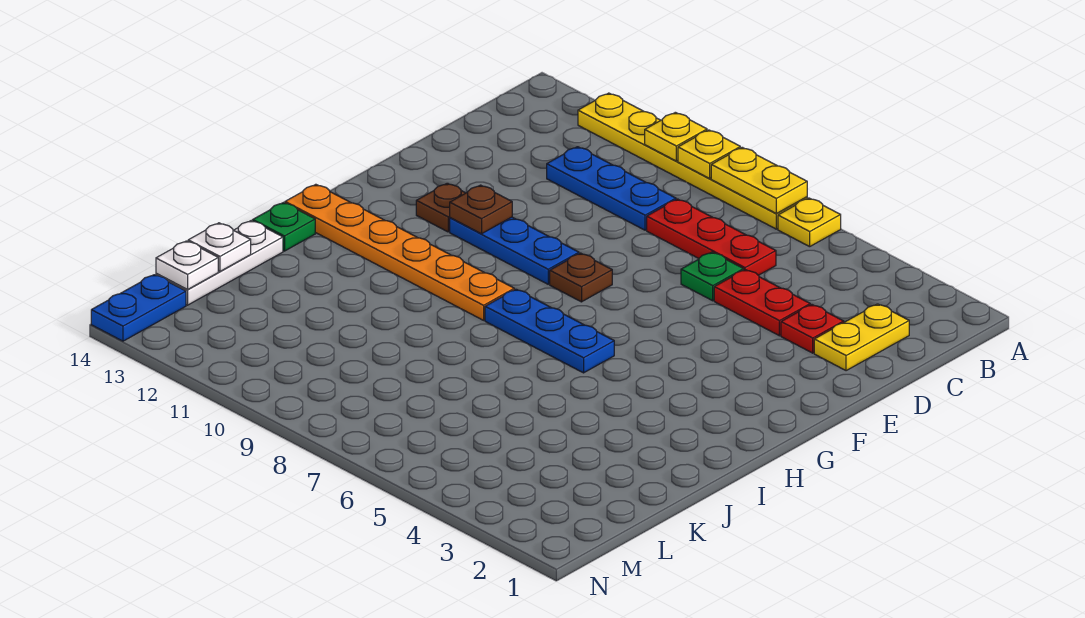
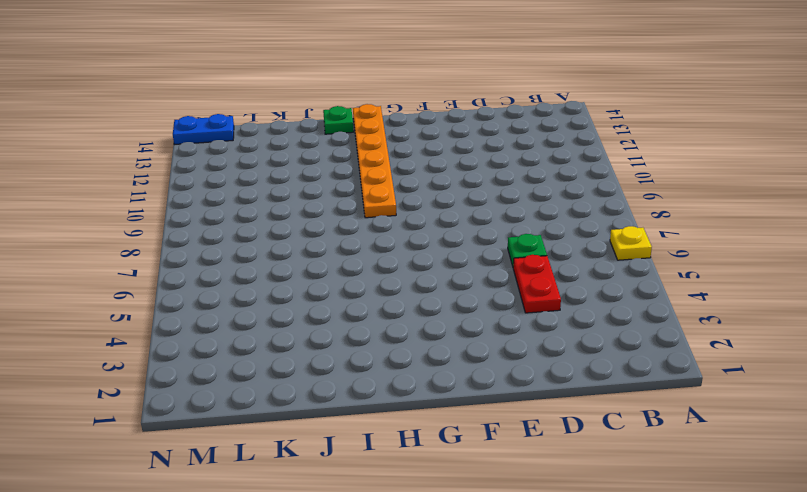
none -> yellow plate A7:A12 level 1
none -> yellow plate C2:D2 level 1
none -> red plate C6:C8 level 1

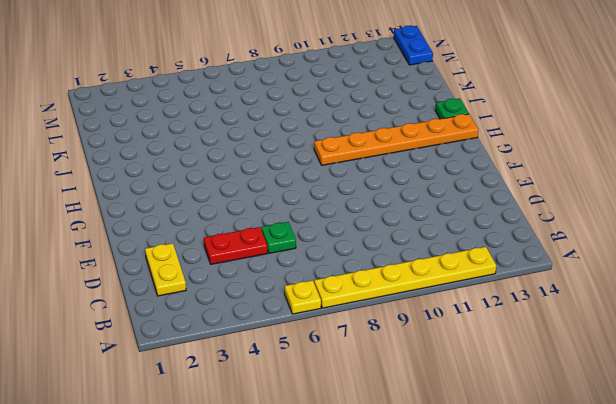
none -> red plate C6:C8 level 1
none -> blue plate C9:C11 level 1
none -> red plate D3 level 1

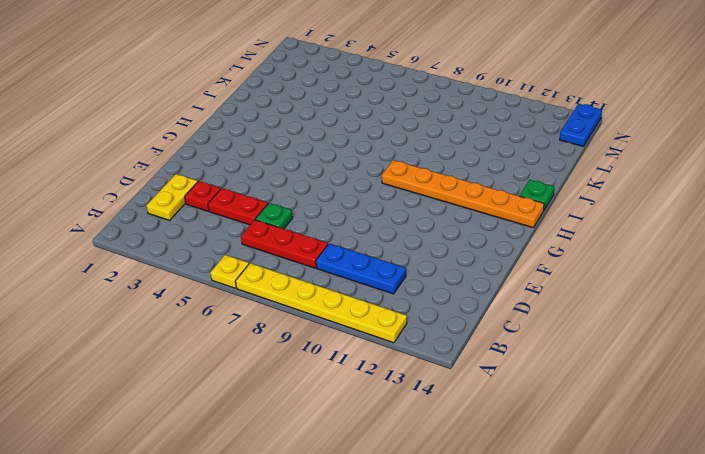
none -> brown plate F8 level 1
none -> blue plate F9:F11 level 1
none -> brown plate F12 level 1

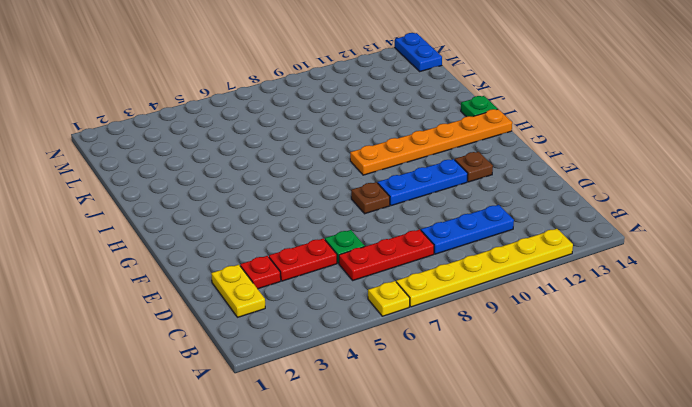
none -> blue plate H6:H8 level 1
none -> white plate J14:L14 level 1
none -> yellow plate A7:A8 level 2

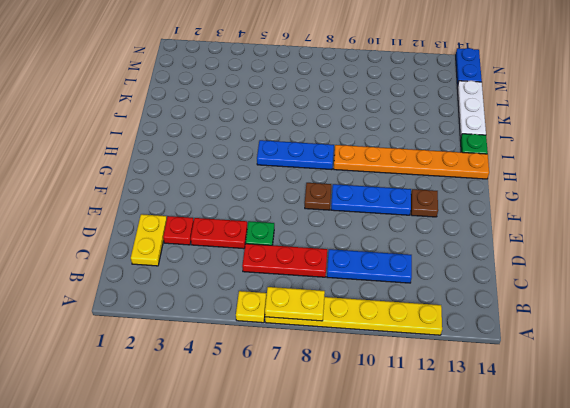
none -> yellow plate A9 level 2
none -> yellow plate A10 level 2
none -> brown plate F11 level 2

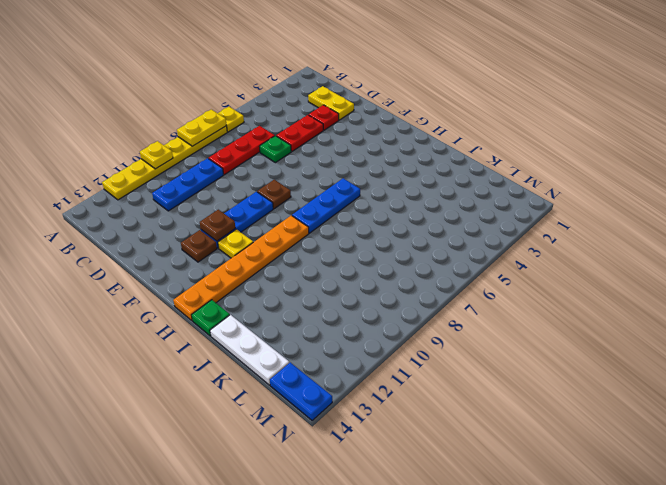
yellow plate G11 level 1 -> yellow plate A9 level 2
none -> white plate K14 level 2
none -> white plate L14 level 2

